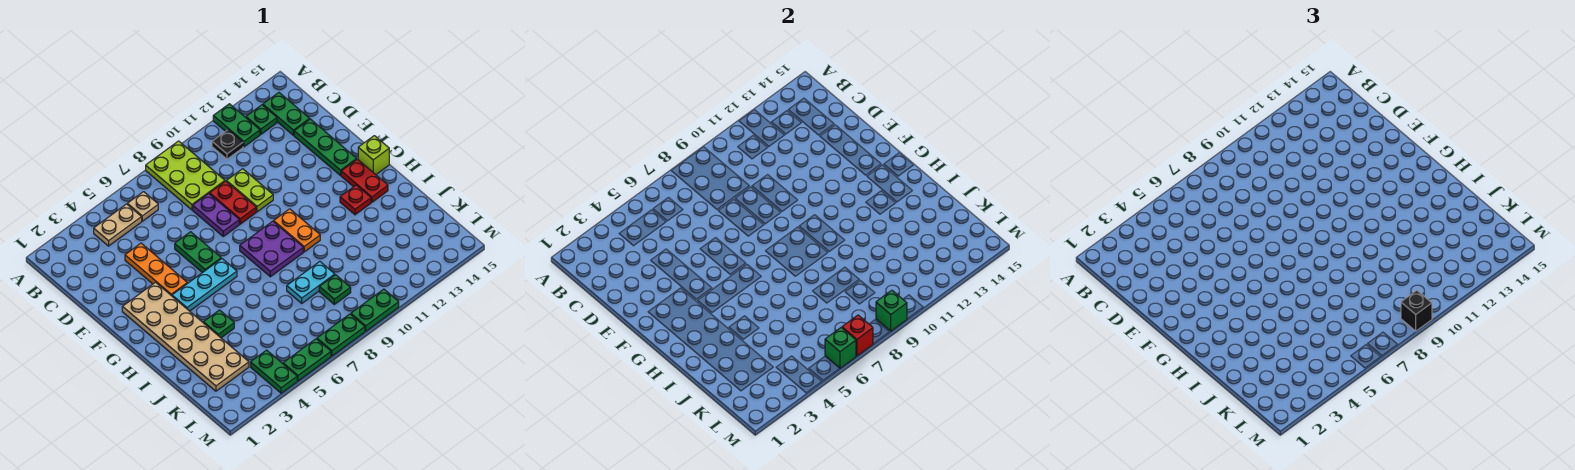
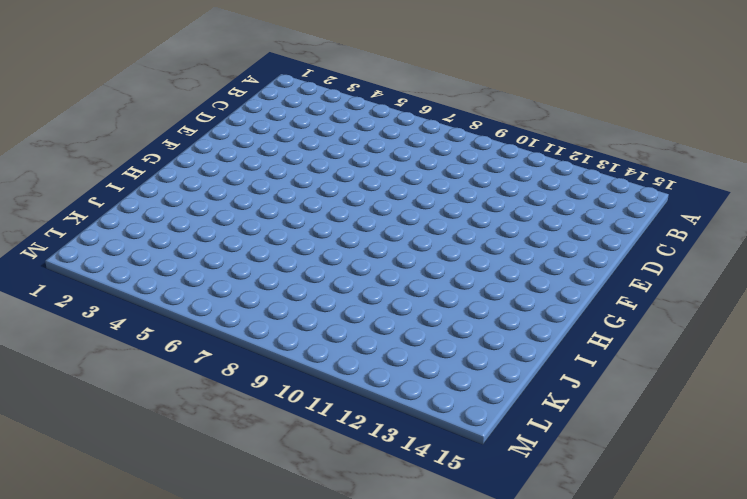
none -> lime plate A8:C9 level 1
none -> green plate A12:B12 level 1
none -> tan plate B4:B5 level 1
none -> tan plate B6 level 1

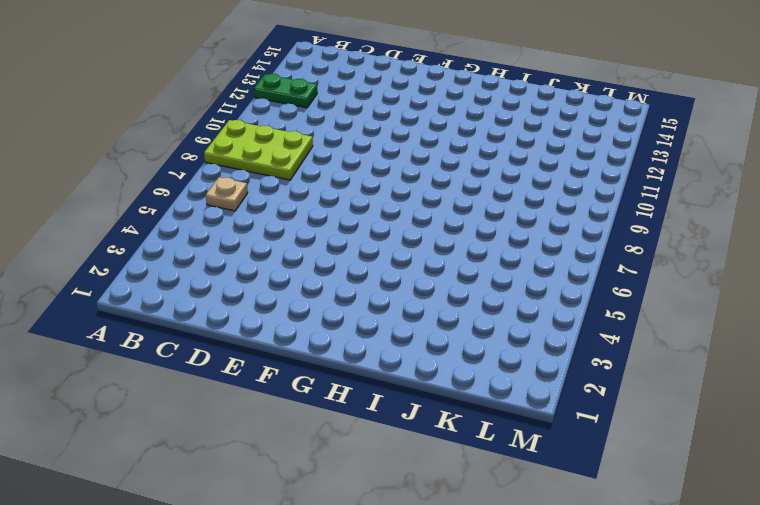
none -> tan plate B4:B5 level 1
none -> black plate B11 level 1
none -> green plate B13 level 1
none -> green plate B14:C14 level 1

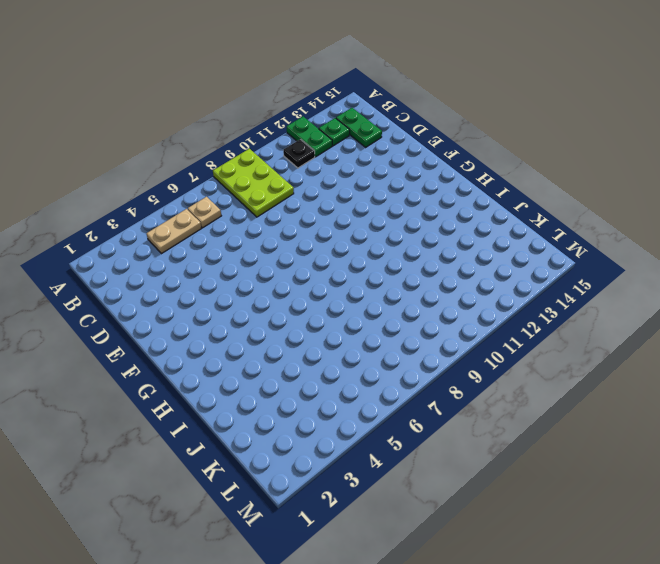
none -> orange plate D4:F4 level 1
none -> purple plate D8:E8 level 1
none -> red plate D9:E9 level 1
none -> lime plate D10:E10 level 1

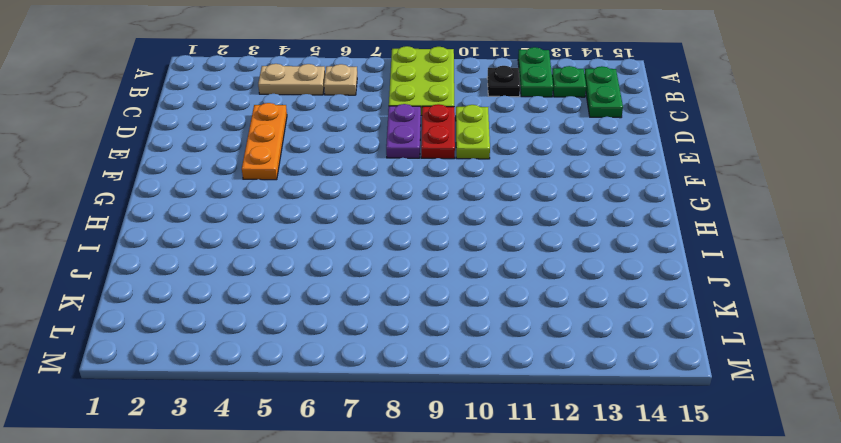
none -> green plate D14:F14 level 1
none -> green plate E6:F6 level 1
none -> tan plate F2:K3 level 1
none -> cyan plate G4:G6 level 1

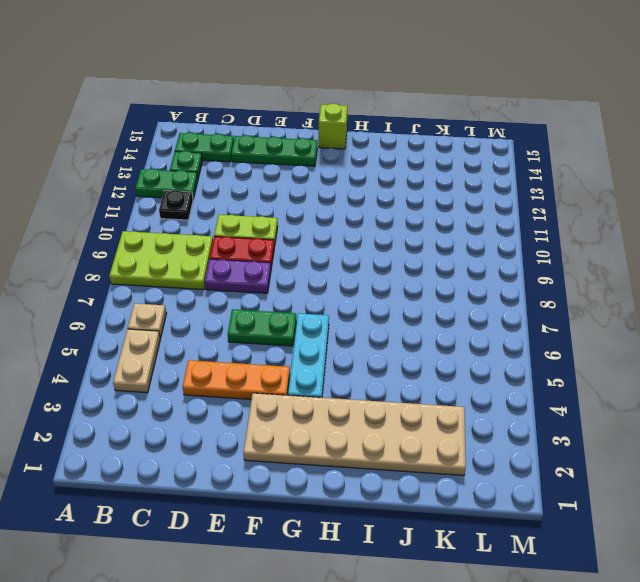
none -> purple plate G8:H9 level 1
none -> orange plate G10:H10 level 1
none -> red plate G14:H14 level 1
none -> red plate H13 level 1

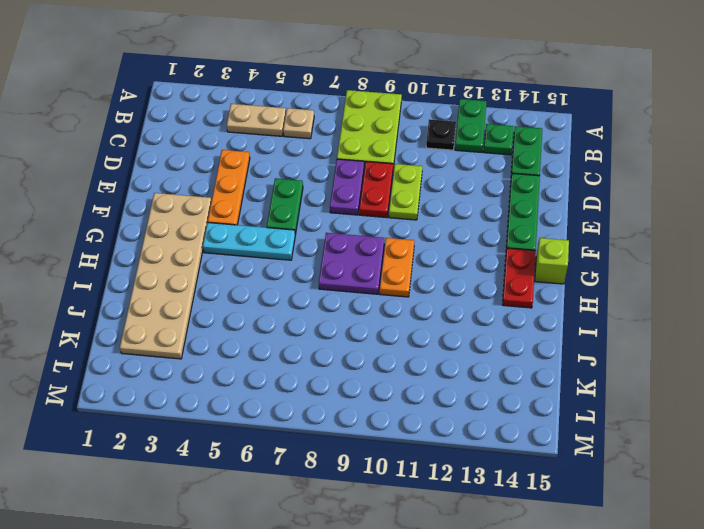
none -> red plate H13 level 1
none -> green plate I4 level 1
none -> cyan plate J8:J9 level 1
none -> green plate K9 level 1

